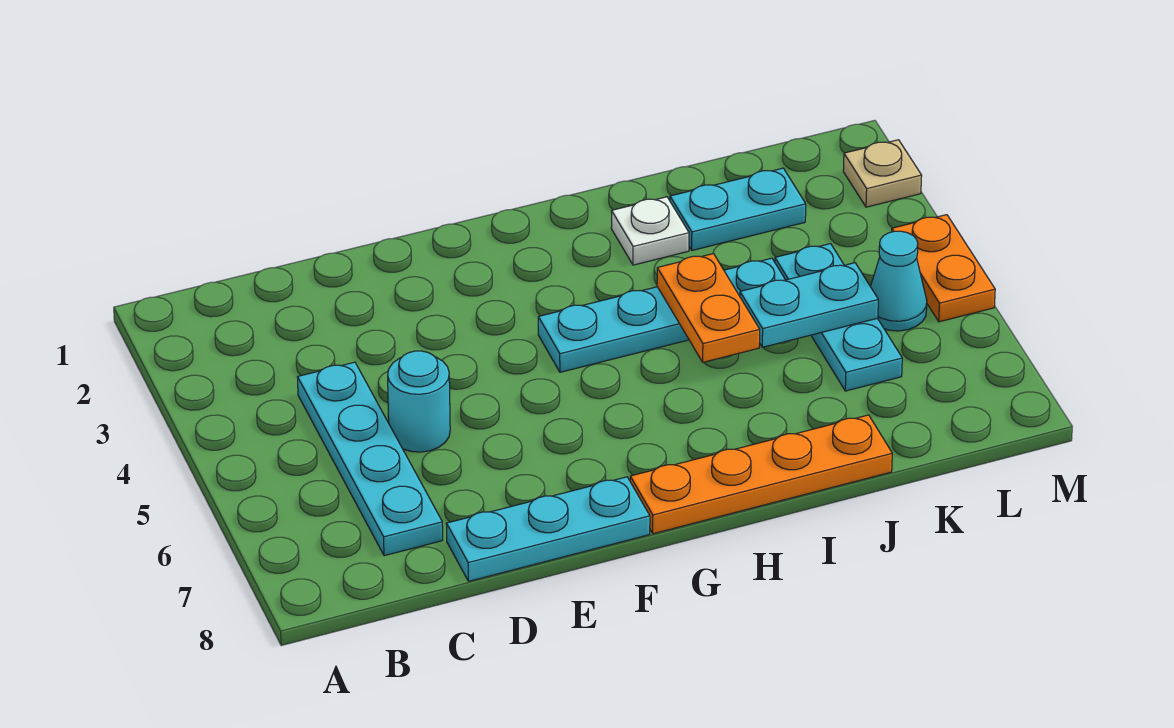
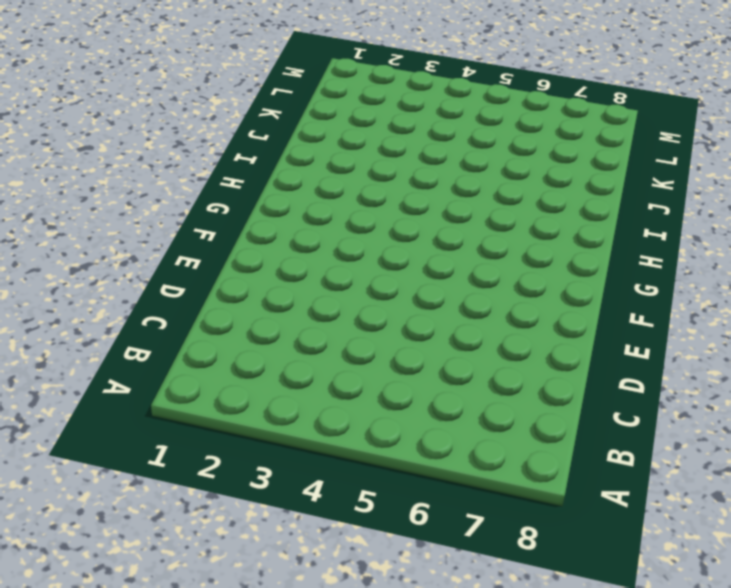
none -> cyan plate C4:C7 level 1
none -> cyan round brick D5 level 1
none -> cyan plate D8:F8 level 1

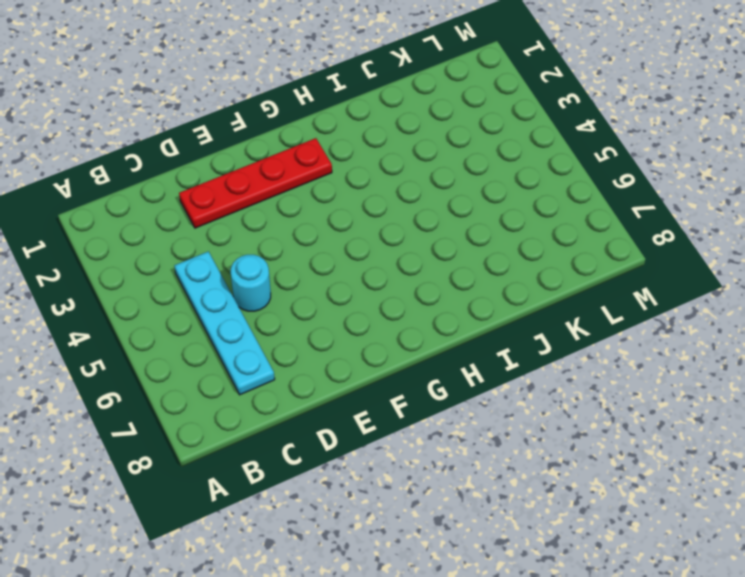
red plate D2:G2 level 1 -> none
none -> cyan plate D8:F8 level 1
none -> cyan plate G4:J4 level 1
none -> orange plate G8:J8 level 1

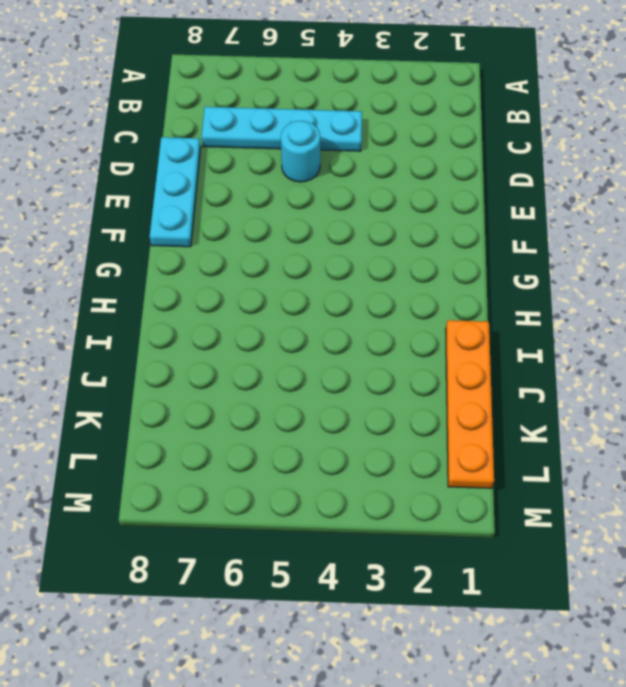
orange plate I1:L1 level 1 -> orange plate G8:J8 level 1
none -> cyan plate G4:J4 level 1
none -> white plate I2 level 1
none -> cyan plate J2:K2 level 1

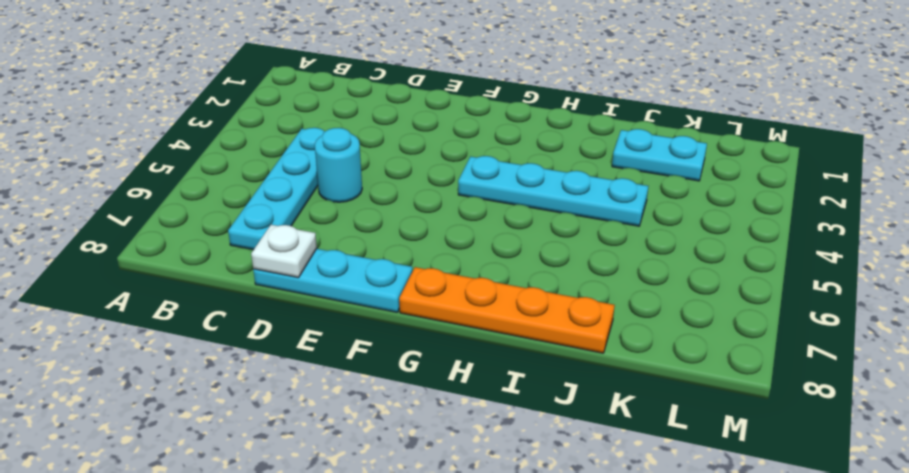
white plate D8 level 2 -> white plate I2 level 1
none -> cyan plate K4:K6 level 1
none -> cyan cone L5 level 1
none -> tan plate M2 level 1

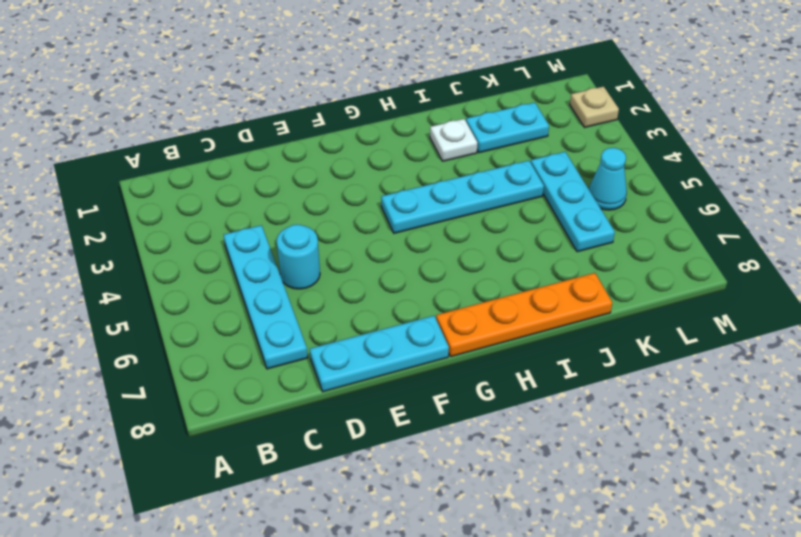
none -> orange plate M4:M5 level 1
none -> orange plate I4:I5 level 2
none -> cyan plate J5:K5 level 2

